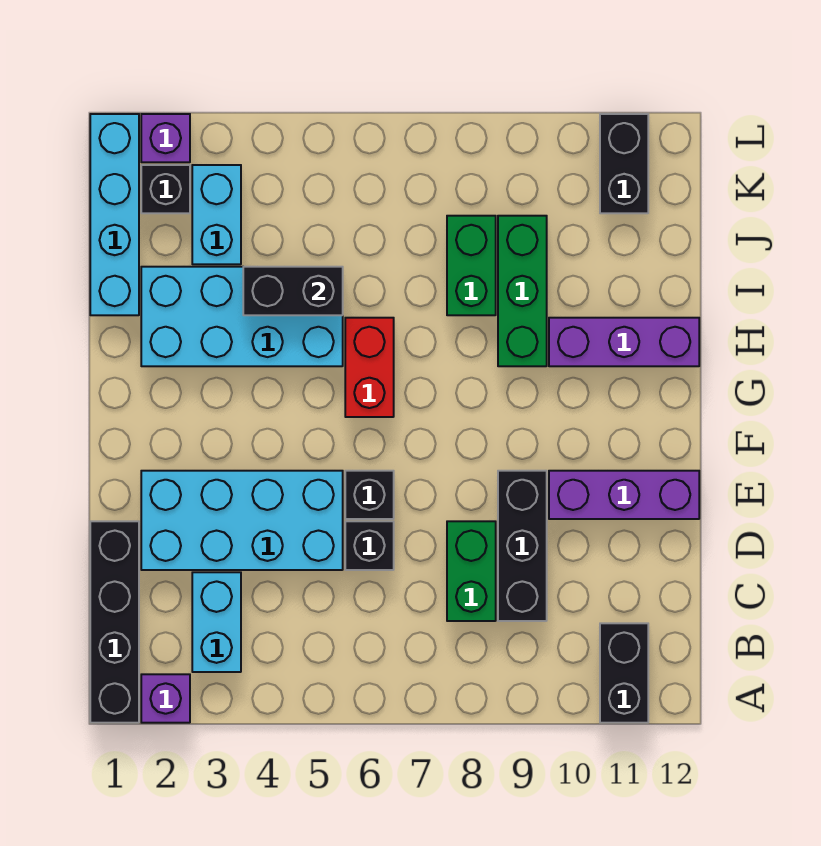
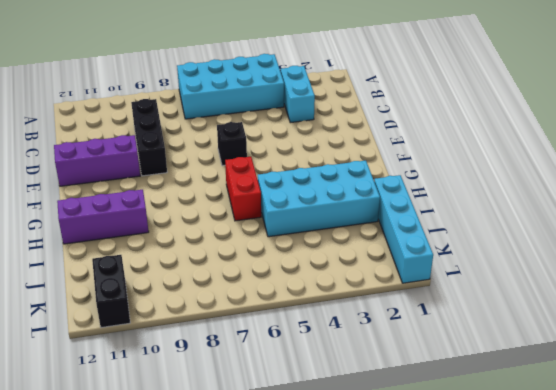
cyan brick A4:B7 level 1 -> cyan brick D2:E5 level 1
none -> black brick A1:D1 level 1
none -> purple brick A2 level 1
none -> black brick A11:B11 level 1

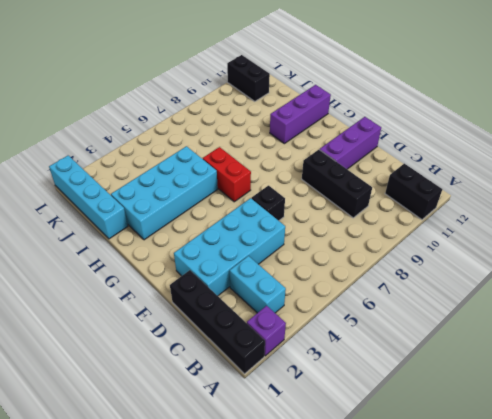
none -> green brick C8:D8 level 1
none -> black brick D6 level 1
none -> green brick H9:J9 level 1

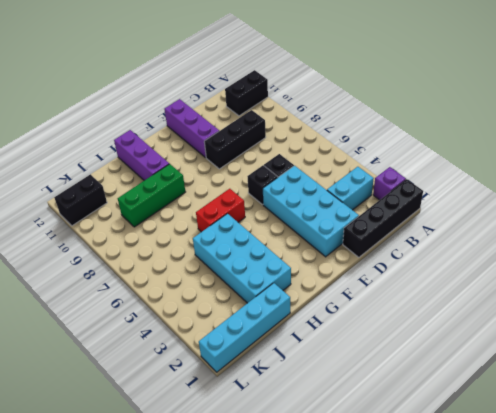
none -> green brick C8:D8 level 1
none -> green brick I8:J8 level 1
none -> cyan brick J3:K3 level 1

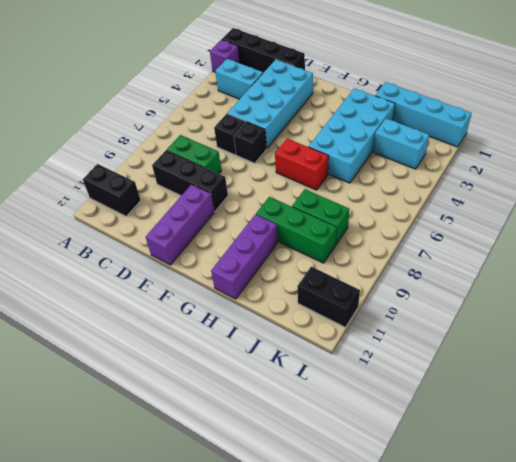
none -> black brick K2 level 1
none -> purple brick L2 level 1
none -> black brick I4:I5 level 2

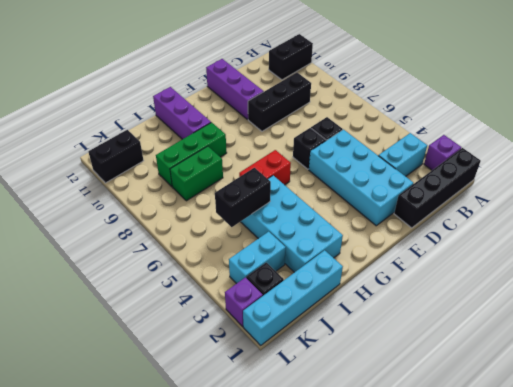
black brick I5:J5 level 2 -> black brick I4:I5 level 2
none -> green brick C8:D8 level 1

